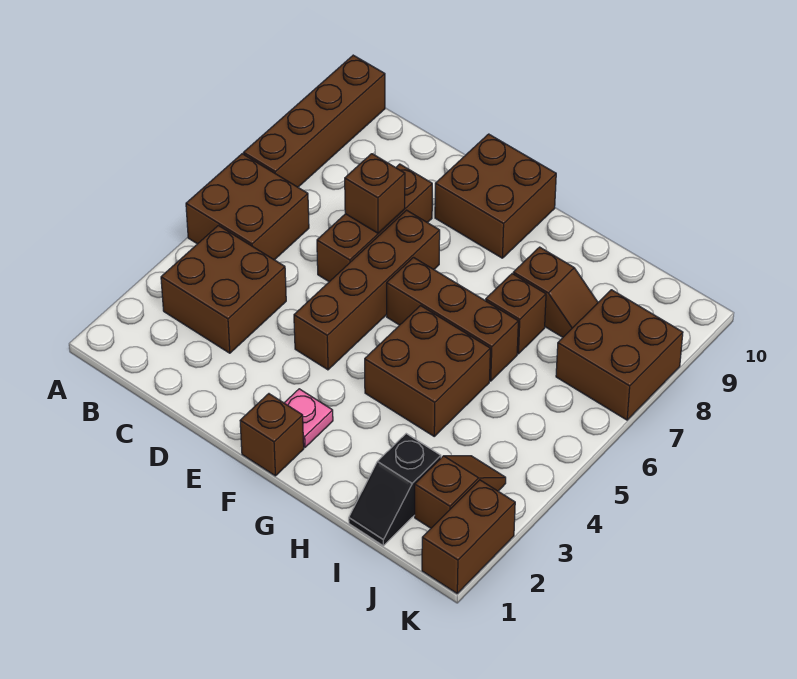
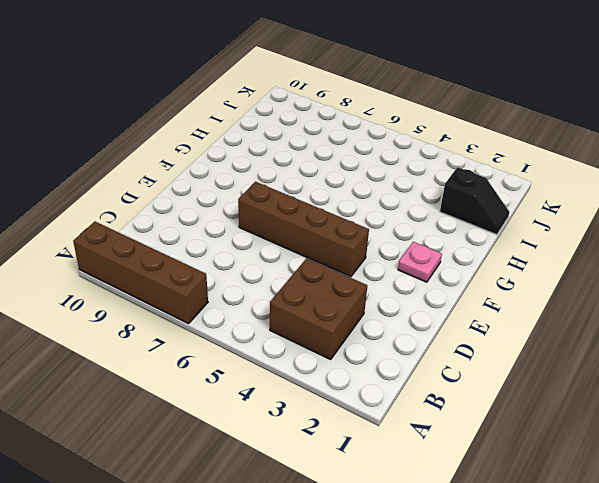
none -> brown brick A5:B6 level 1
none -> brown brick D6:D8 level 1
none -> brown brick E9:F10 level 1

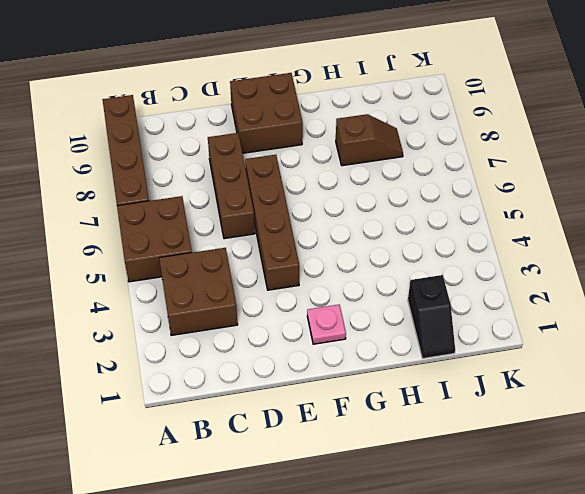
none -> brown brick F1 level 1
none -> brown brick F6:H6 level 1
none -> brown brick G4:H5 level 1

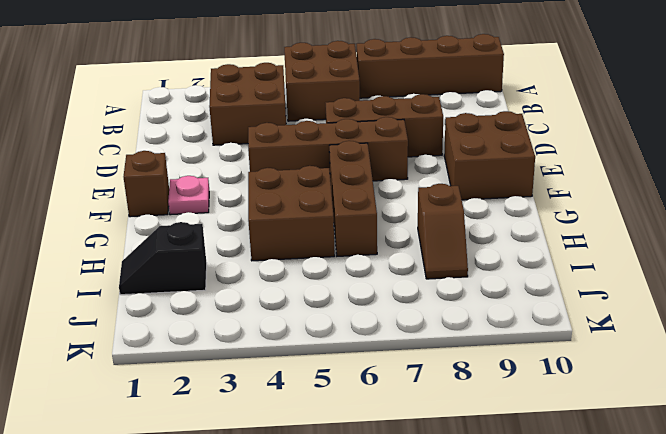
none -> brown brick H7 level 1
none -> brown slope J2:J3 level 1 top 2
none -> brown brick J7:K8 level 1

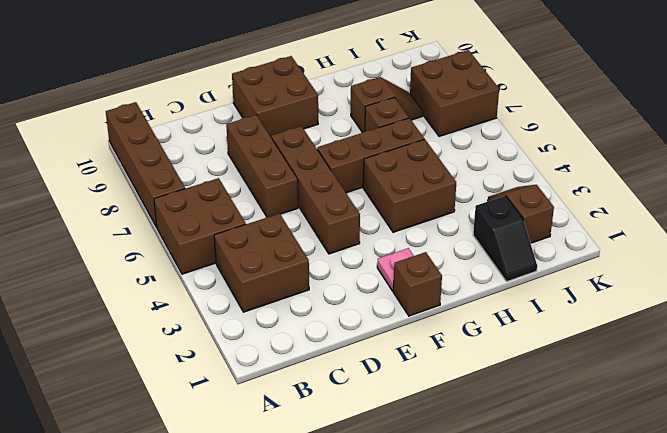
none -> brown brick K1:K2 level 1
none -> brown brick D7 level 2

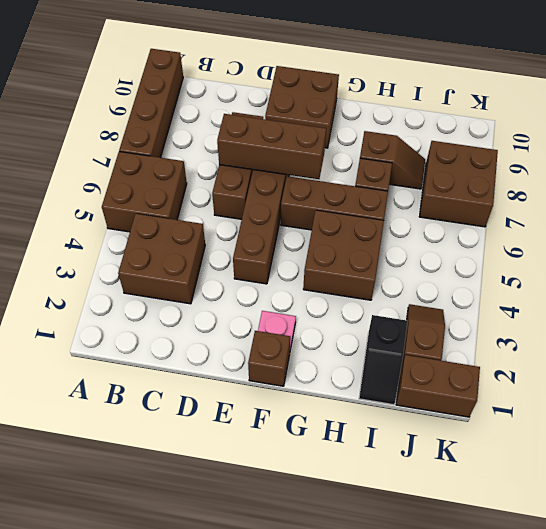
brown brick D7:F7 level 2 -> brown brick D7 level 2
brown brick J1:K1 level 1 -> brown brick K1:K2 level 1

